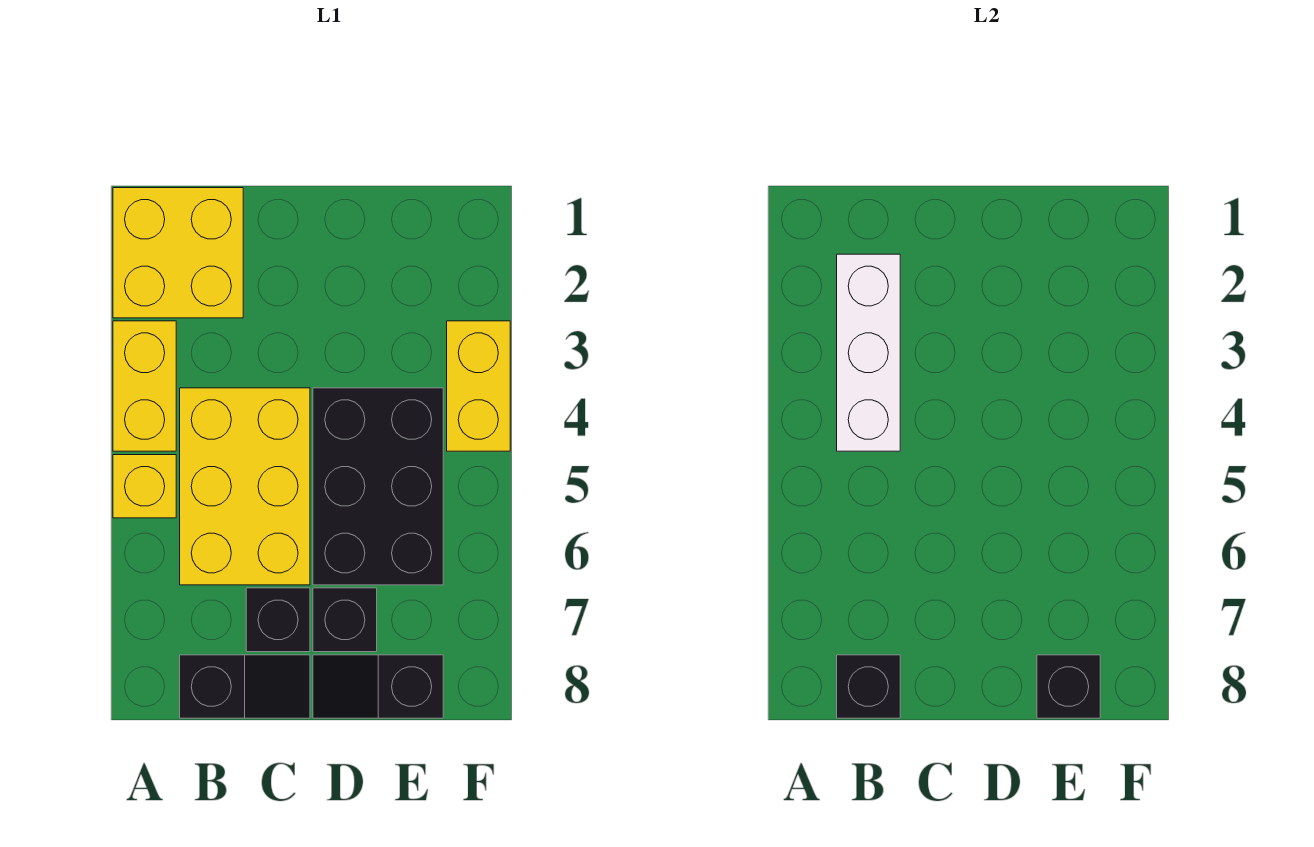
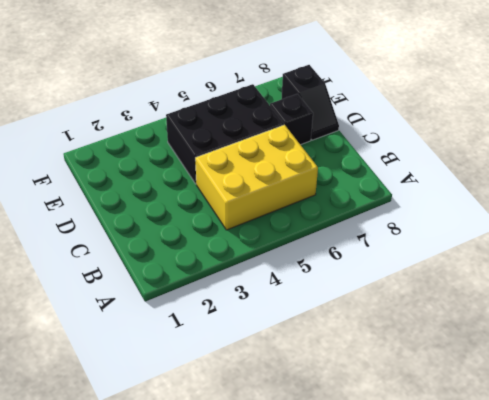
none -> yellow brick A1:B2 level 1
none -> yellow brick A3:A4 level 1
none -> yellow brick A5 level 1

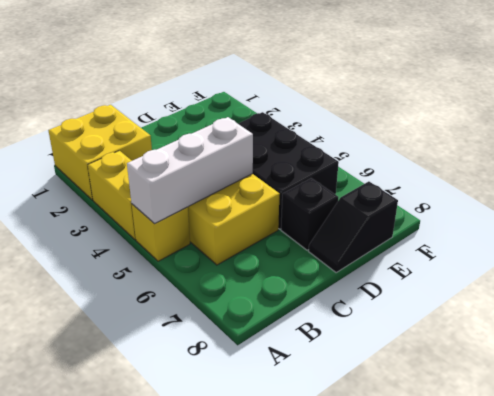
white brick A5:C5 level 2 -> white brick B2:B4 level 2
none -> black slope B8:C8 level 1 top B
none -> black brick C7 level 1
none -> yellow brick F3:F4 level 1

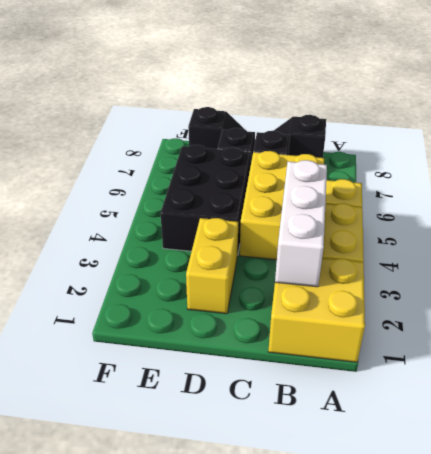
yellow brick D2:D3 level 1 -> yellow brick F3:F4 level 1
none -> black brick B8 level 2
none -> black brick E8 level 2

